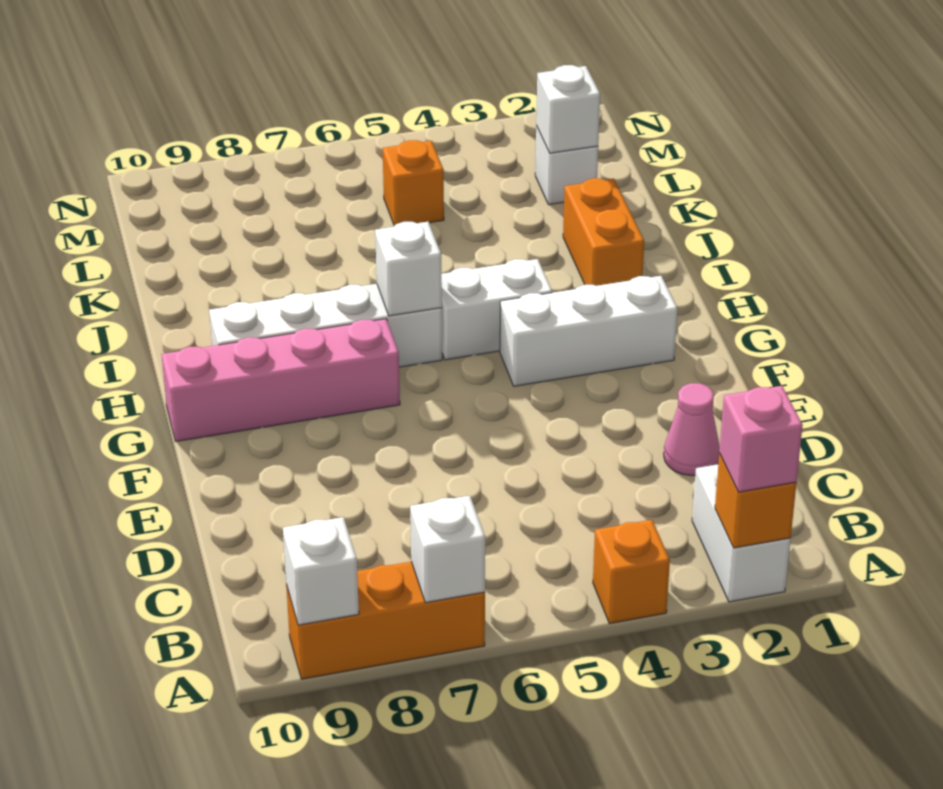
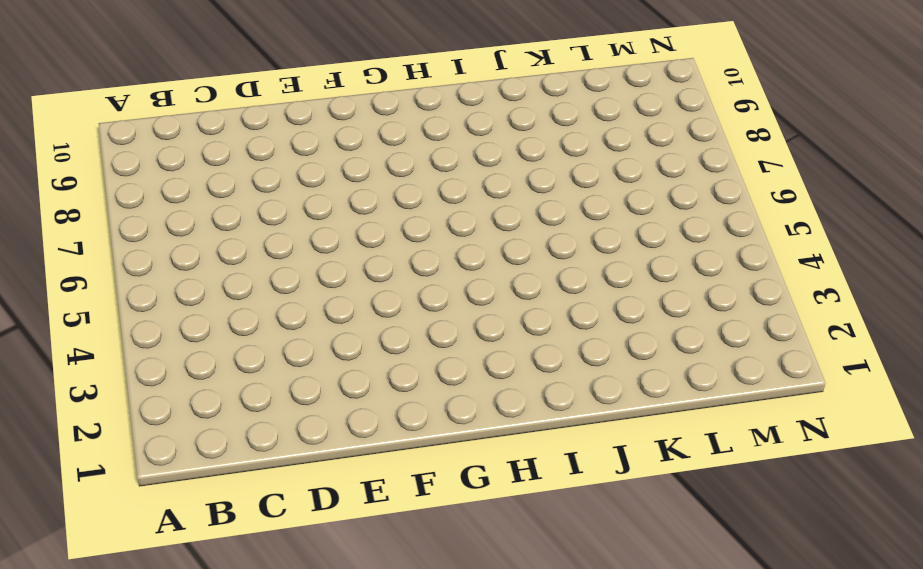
none -> white brick A2:B2 level 1
none -> orange brick A4 level 1
none -> orange brick A7:A9 level 1

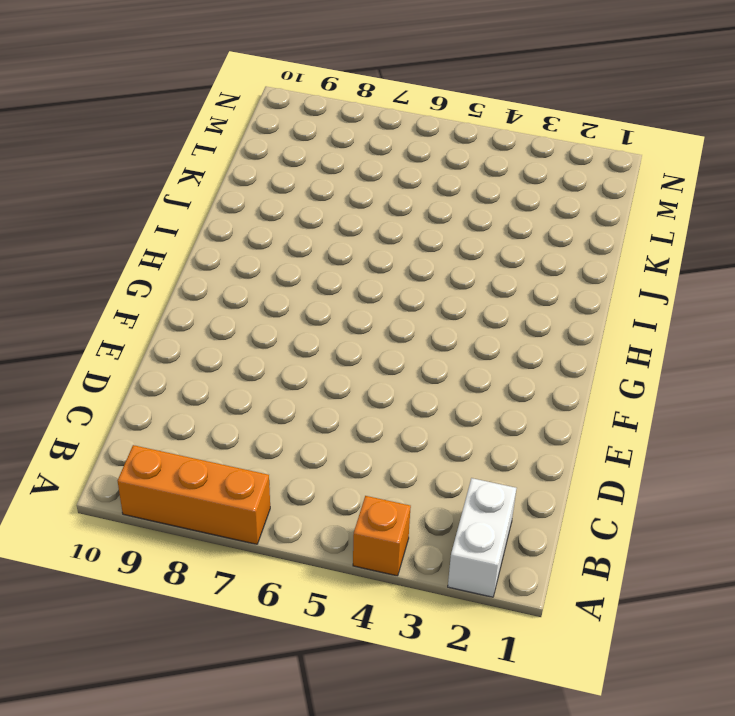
none -> pink cone D2 level 1
none -> white brick G2:G4 level 1
none -> pink brick G7:G10 level 1

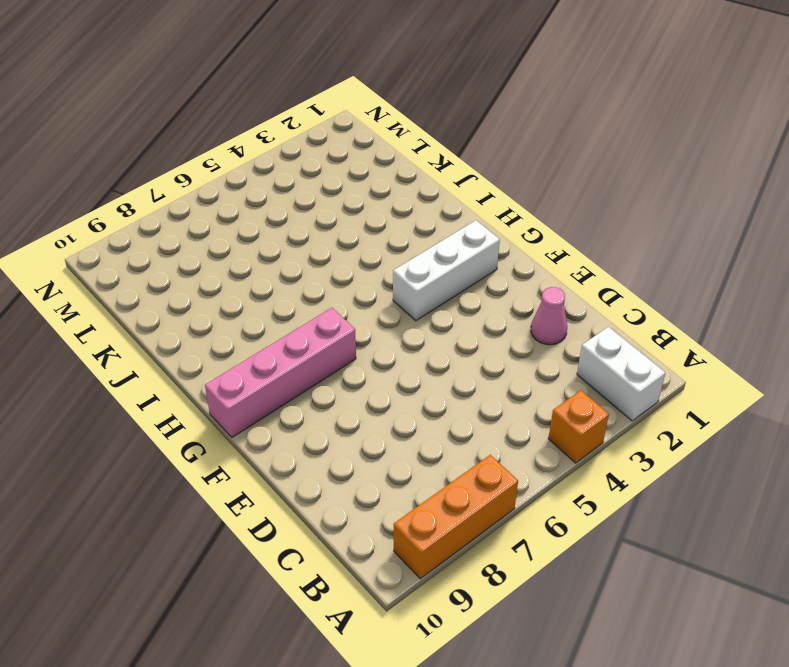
none -> white brick H4:H5 level 1
none -> white brick H6:H9 level 1
none -> orange brick I2:J2 level 1

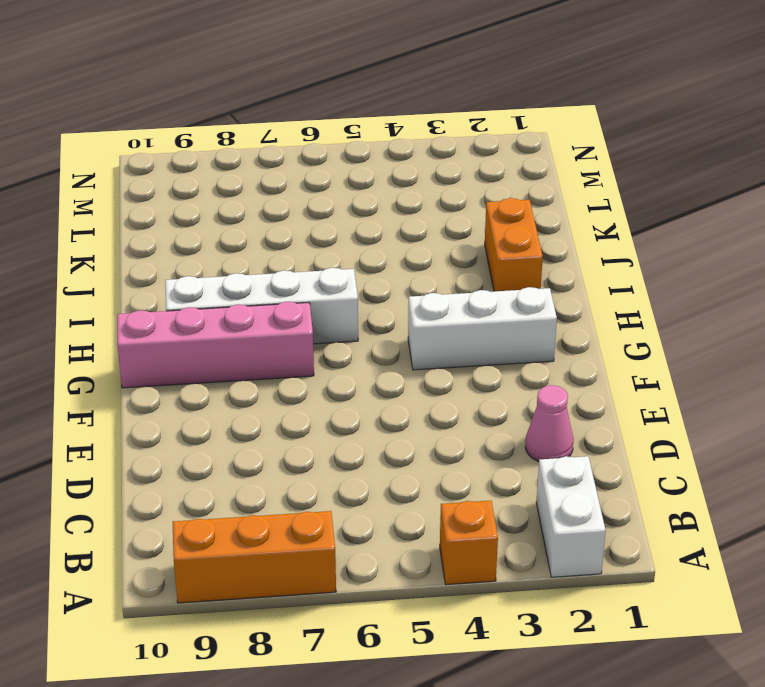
none -> white brick H4:H5 level 1
none -> white brick L2 level 1
none -> orange brick L5 level 1

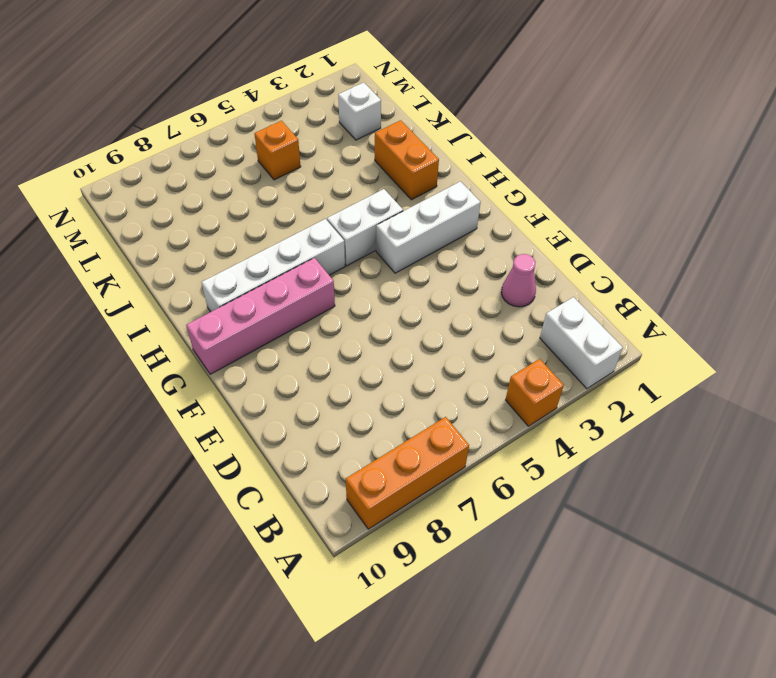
none -> orange brick A2 level 2
none -> white brick A7 level 2
none -> white brick A9 level 2

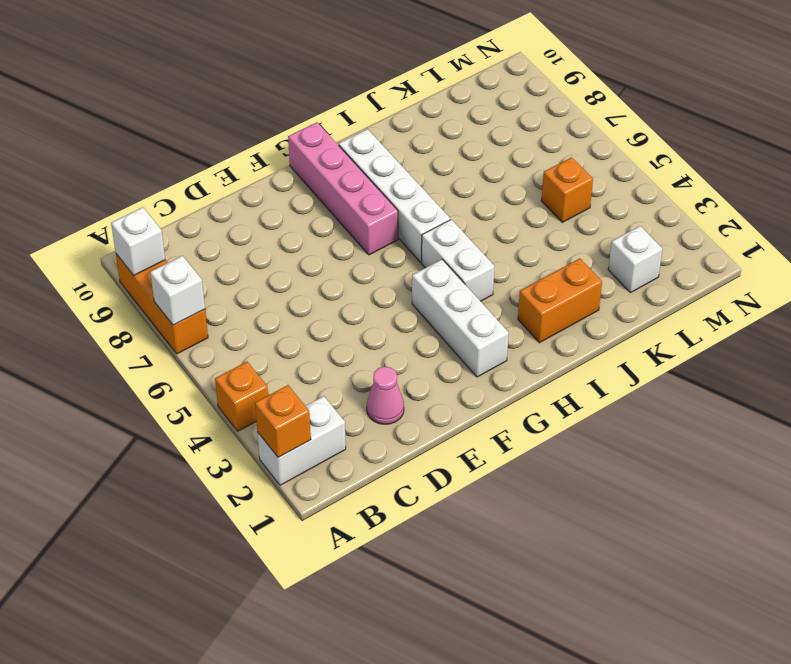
none -> white brick H6 level 2
none -> white brick L2 level 2
none -> pink brick A2 level 3

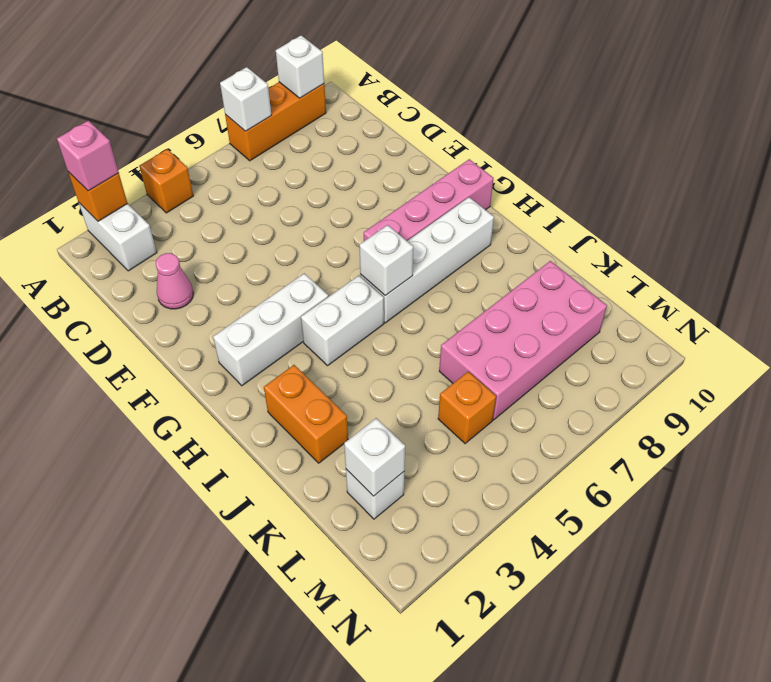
pink brick K6:L9 level 1 -> none

